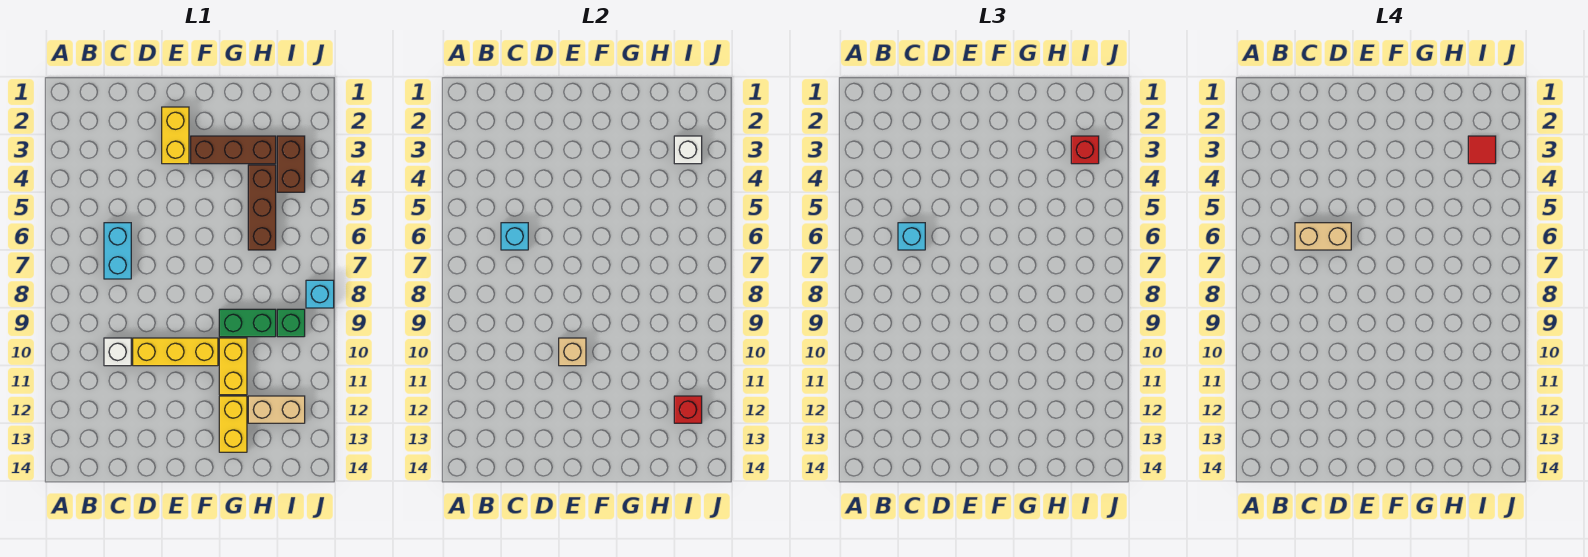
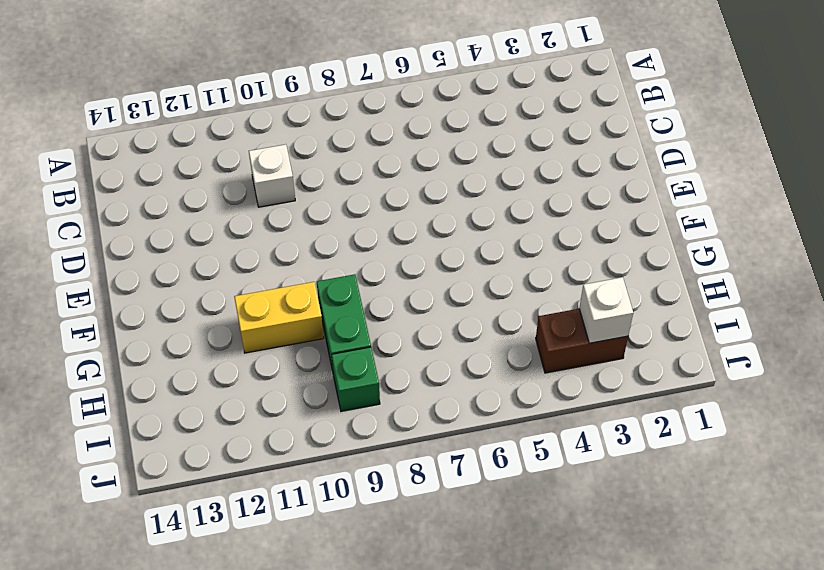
none -> cyan brick C6:C7 level 1
none -> yellow brick D10:F10 level 1
none -> yellow brick E2:E3 level 1

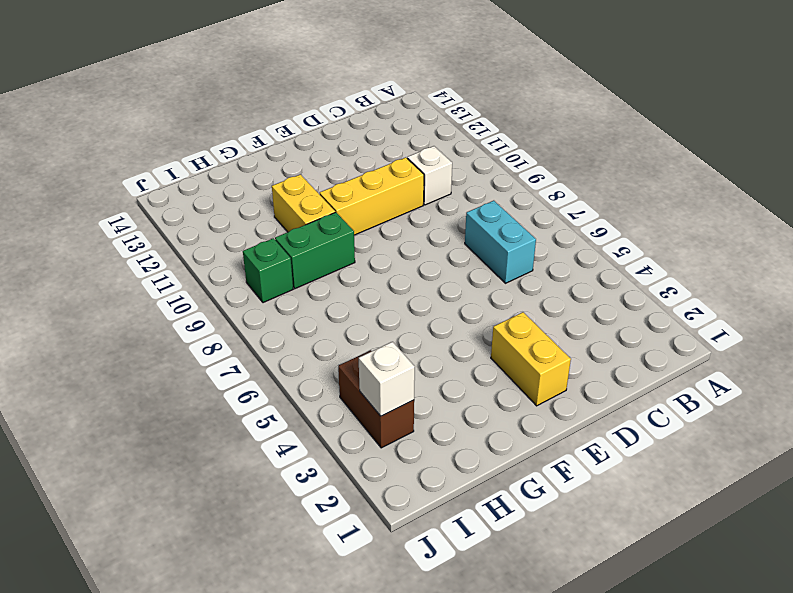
none -> brown brick F3:H3 level 1
none -> yellow brick G12:G13 level 1
none -> brown brick H4:H6 level 1

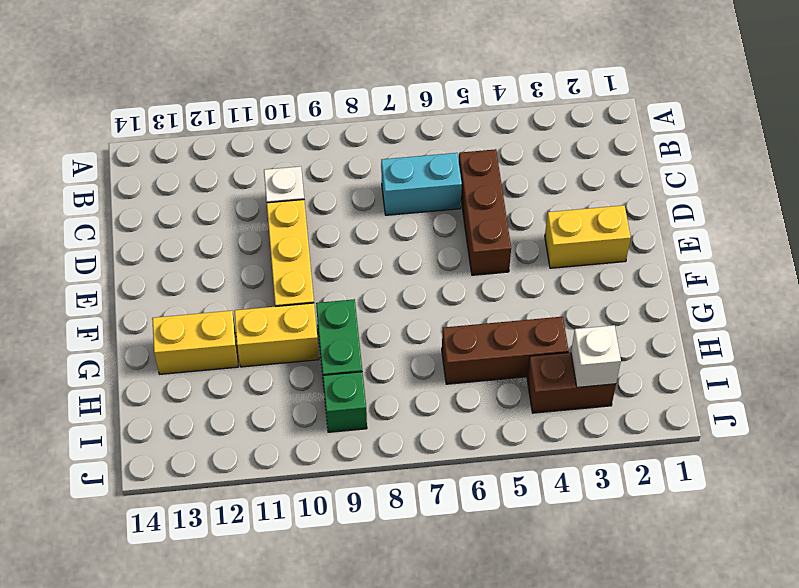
brown brick C5:E5 level 1 -> brown brick F3:H3 level 1
none -> tan brick H12:I12 level 1
none -> cyan brick J8 level 1
none -> cyan brick C6 level 2

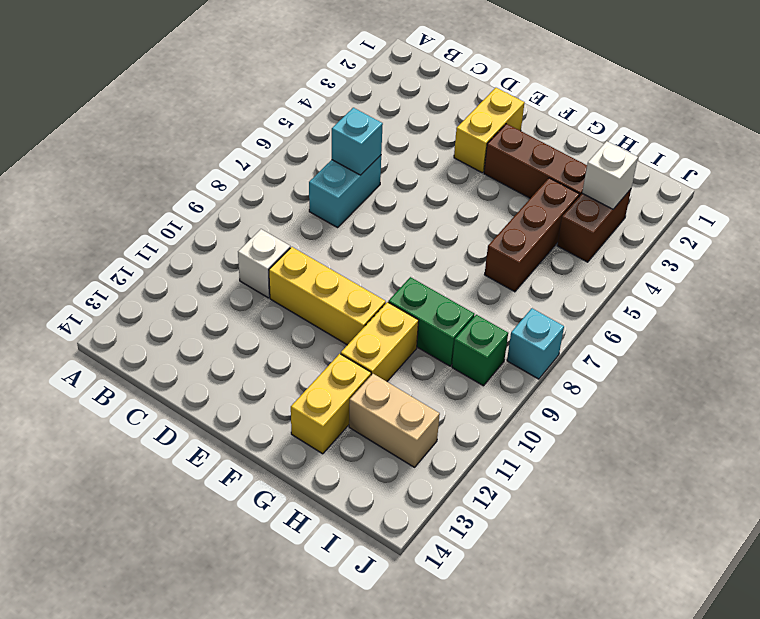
none -> tan brick E10 level 2
none -> red brick I12 level 2
none -> cyan brick C6 level 3

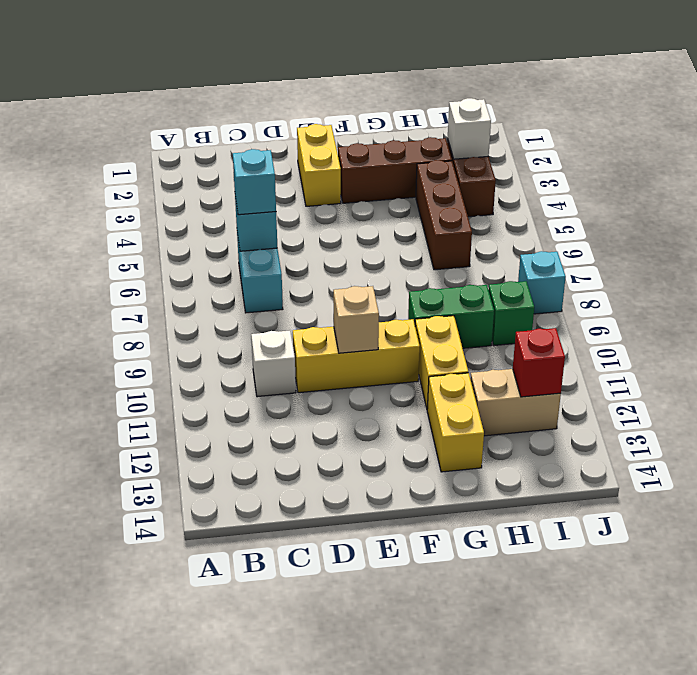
none -> red brick I3 level 3
none -> tan brick C6:D6 level 4
none -> red tile I3 level 4

